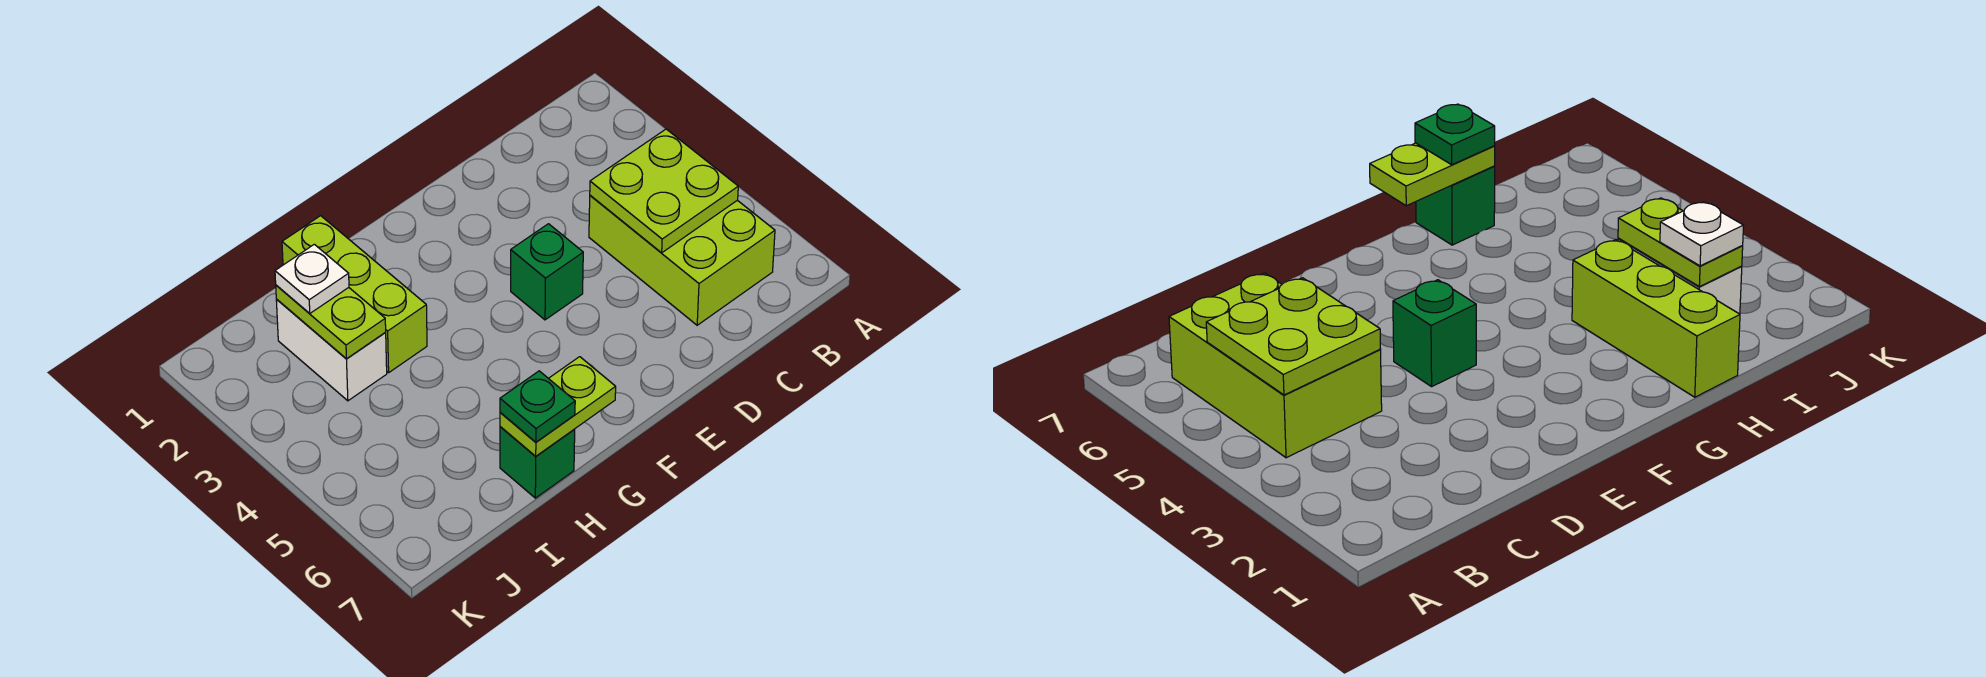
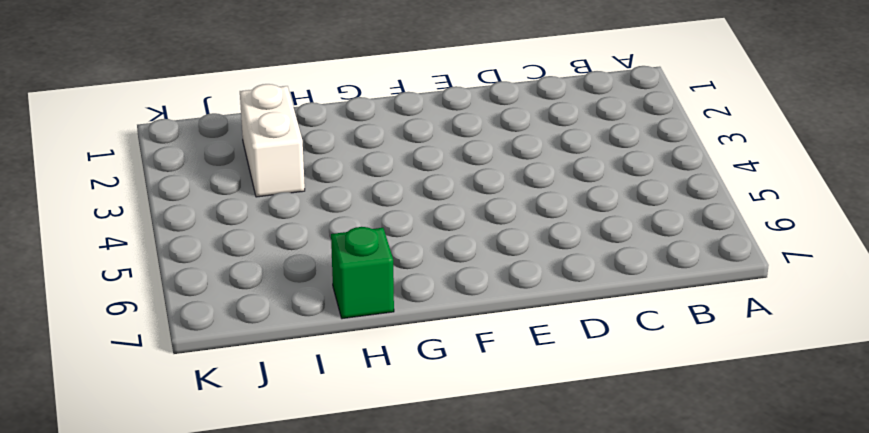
none -> lime brick B4:C6 level 1
none -> green brick E4 level 1

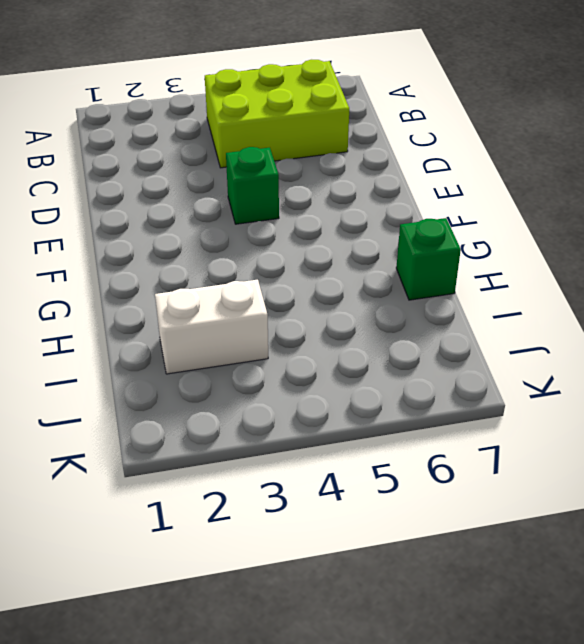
none -> lime brick H1:H3 level 1
none -> lime plate B4:C5 level 2

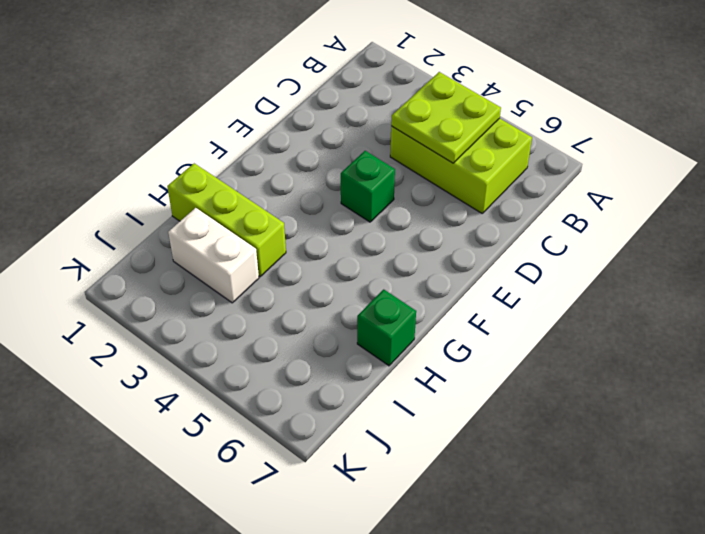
none -> lime plate G7:H7 level 2
none -> lime plate I2:I3 level 2

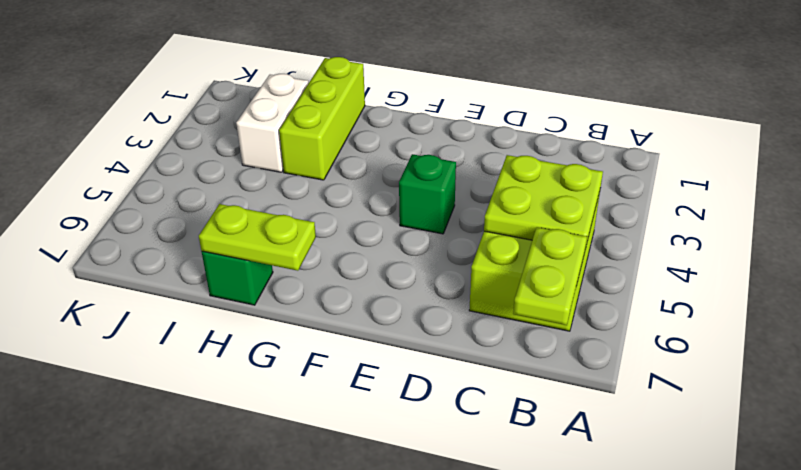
lime plate B6:B7 level 2 -> lime plate I2:I3 level 2
none -> green plate H7 level 3
none -> white plate I2 level 3

